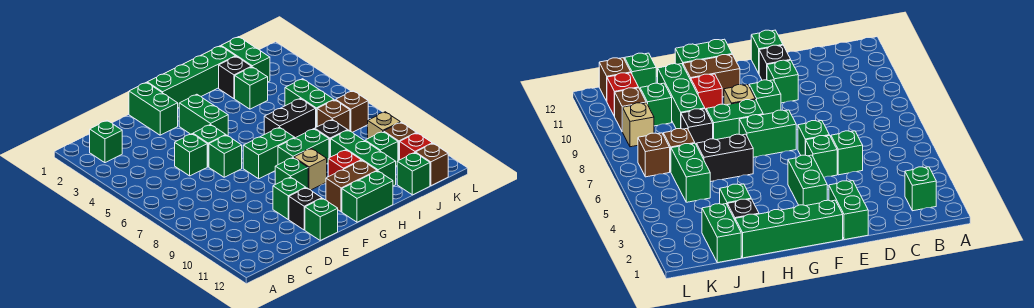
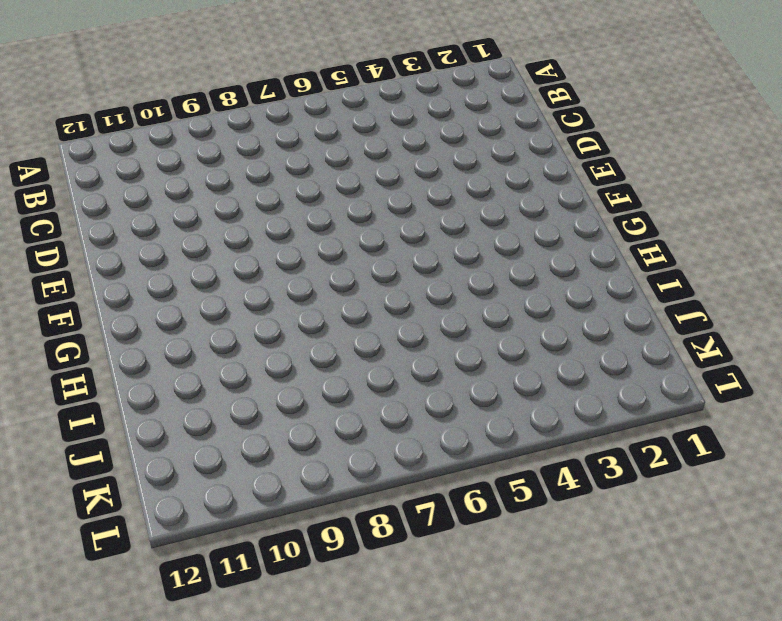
none -> green brick B2 level 1
none -> green brick D5 level 1
none -> green brick E1:E2 level 1
none -> green brick E5 level 1

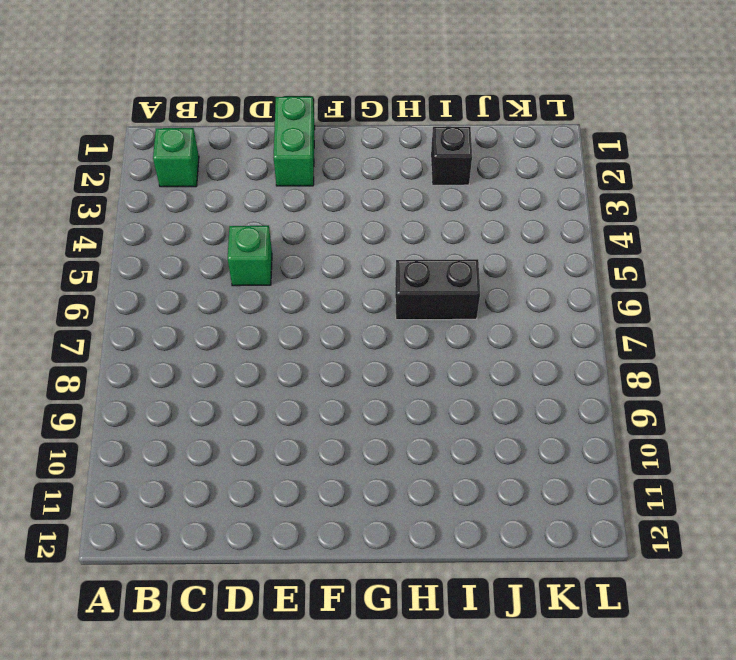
none -> green brick E5 level 1
none -> green brick E6 level 1
none -> green brick E10 level 1
none -> black brick E11 level 1

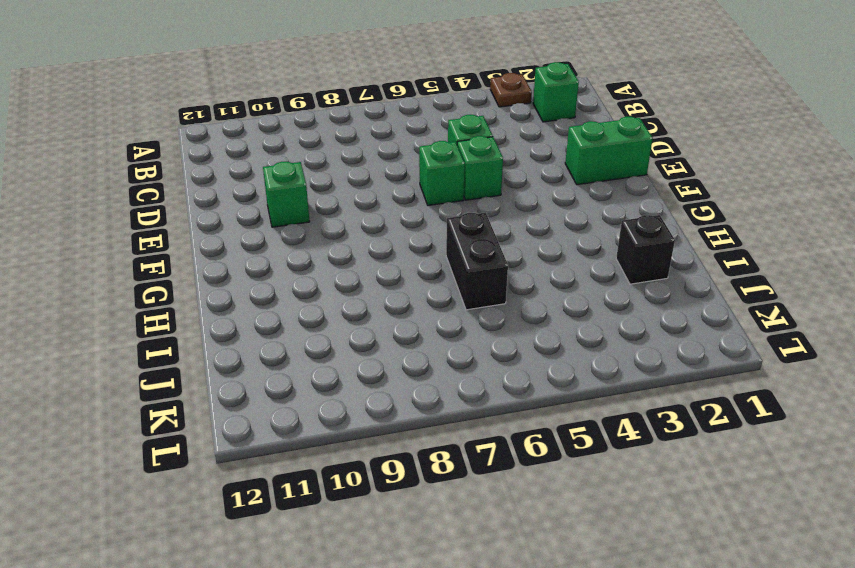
brown plate A3 level 1 -> none
none -> black brick E11 level 1
none -> green brick E12 level 1
none -> green brick F1:I1 level 1
none -> green brick F3:F4 level 1

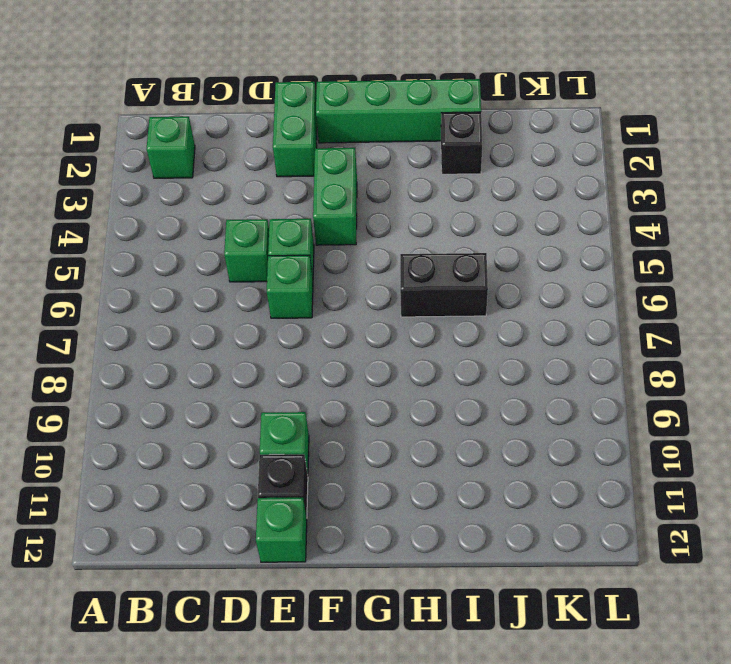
none -> green brick F7:G7 level 1
none -> green brick F9 level 1
none -> green brick G8:H8 level 1
none -> tan brick G9 level 1

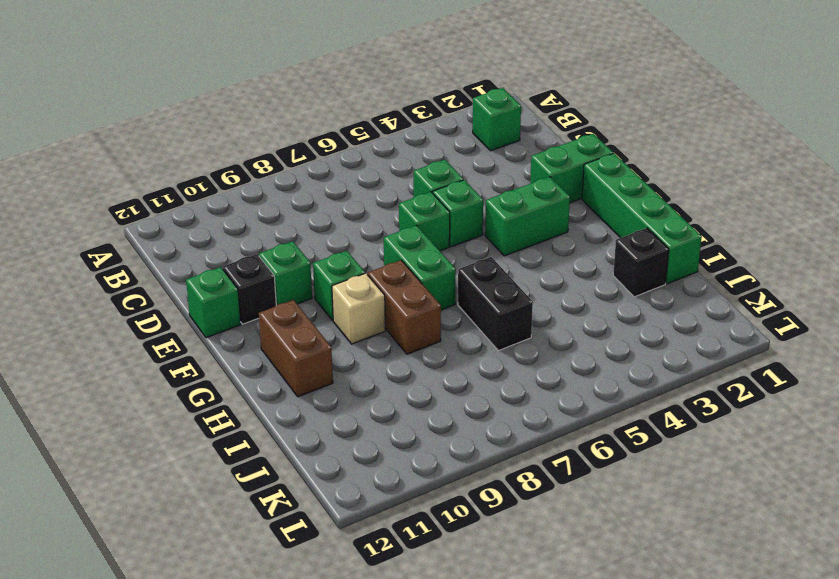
brown brick G8:H8 level 1 -> green brick G8:H8 level 1
none -> green brick G12:H12 level 1
none -> red brick H10 level 1
none -> green brick I3 level 1
none -> black brick I8 level 1

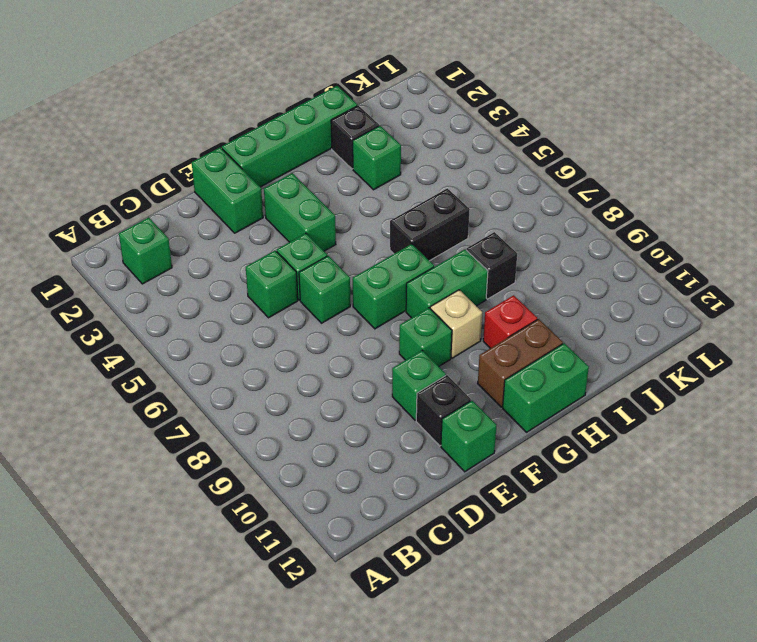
none -> green brick I9:I11 level 1
none -> green brick J1:J2 level 1
none -> green brick J5:J6 level 1
none -> brown brick J7 level 1

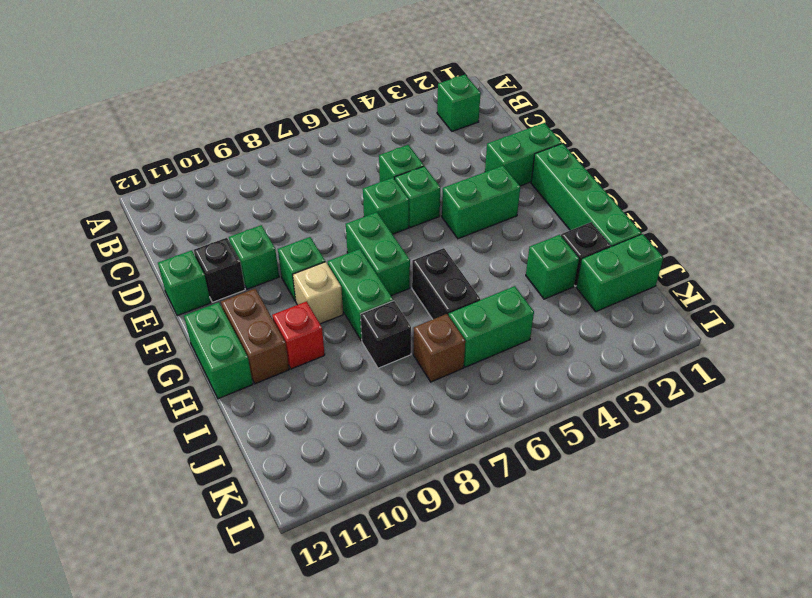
none -> green brick I9:I11 level 1
none -> green brick J10 level 1
none -> green brick J12 level 1
none -> brown brick K7 level 1

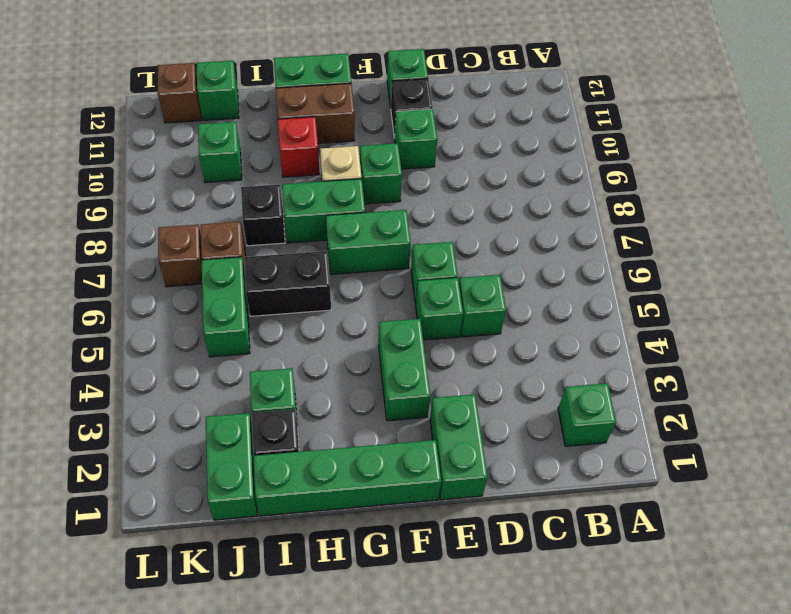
none -> green brick I9:I11 level 1
none -> tan brick K9 level 1
none -> brown brick K10 level 1
none -> red brick K11 level 1

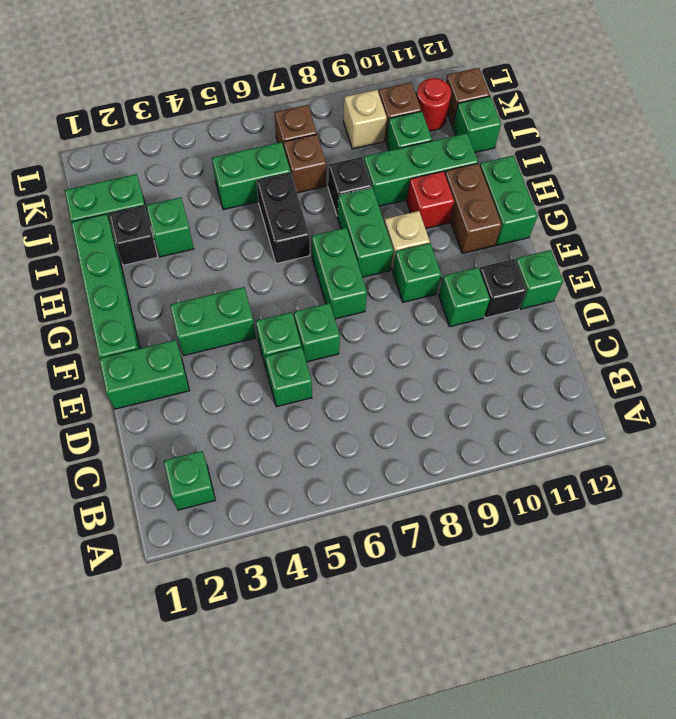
red round brick K11 level 1 -> red brick K11 level 1

